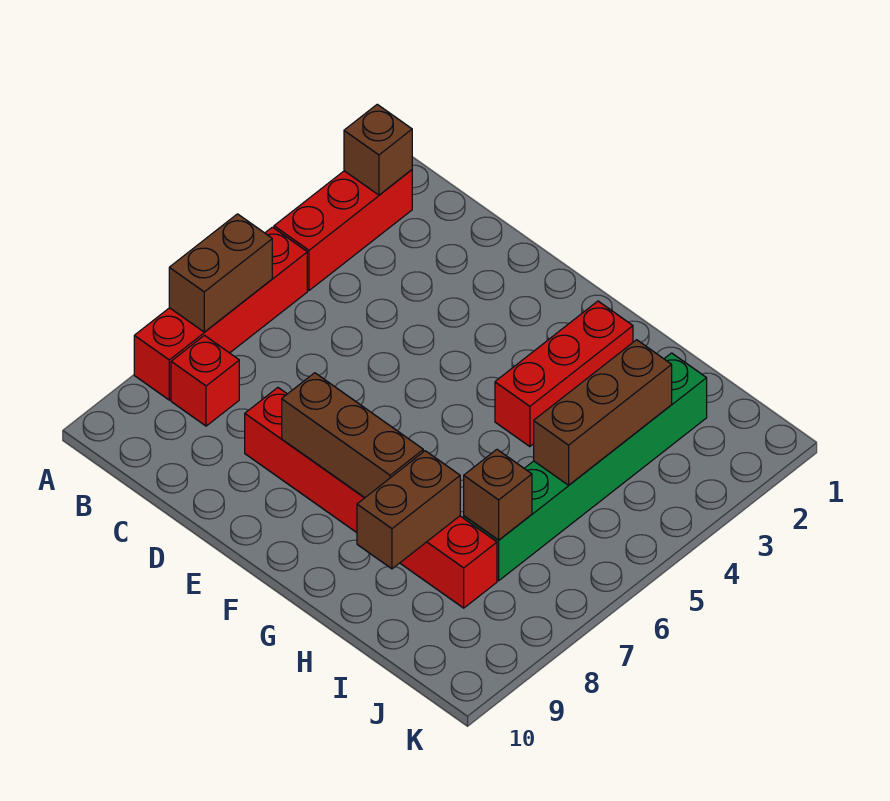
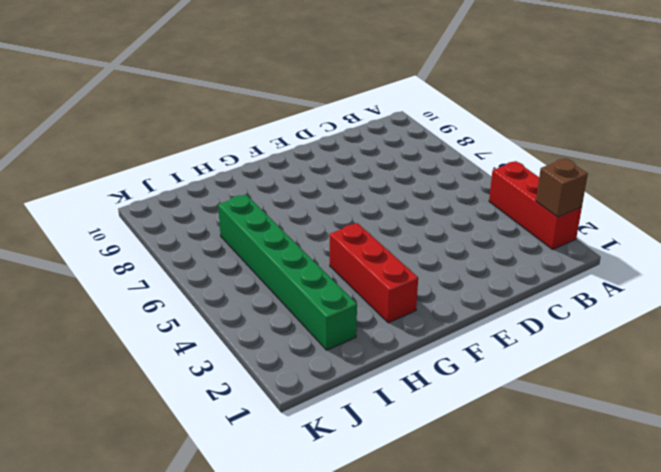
none -> red brick A5:A8 level 1
none -> red brick B8 level 1
none -> red brick D8:I8 level 1

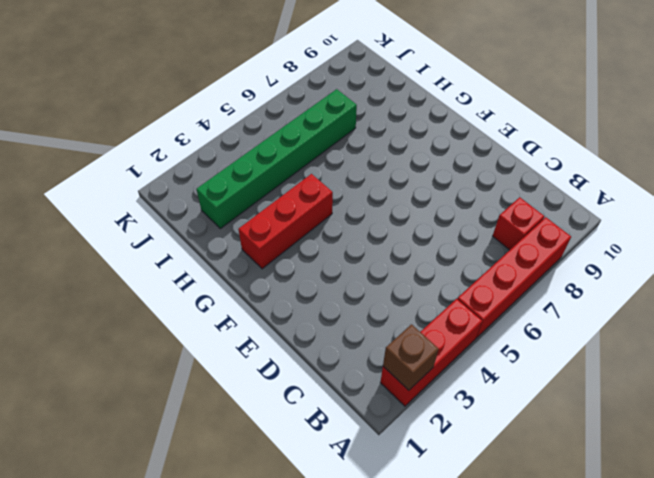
none -> red brick D8:I8 level 1
none -> brown brick A6:A7 level 2
none -> brown brick E8:G8 level 2

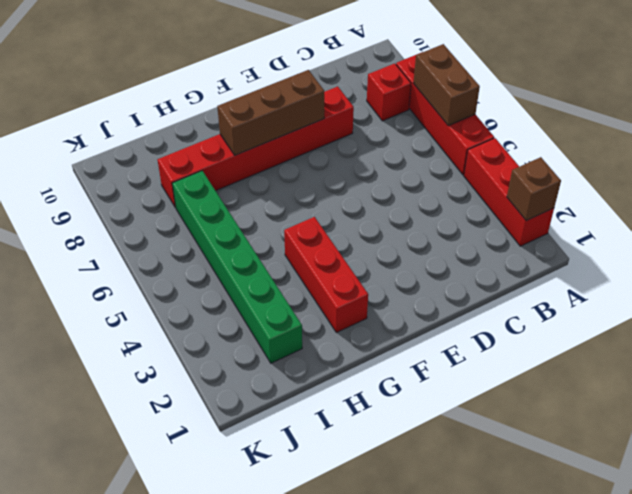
none -> brown brick H8:H9 level 2
none -> brown brick I3:I5 level 2
none -> brown brick I7 level 2

